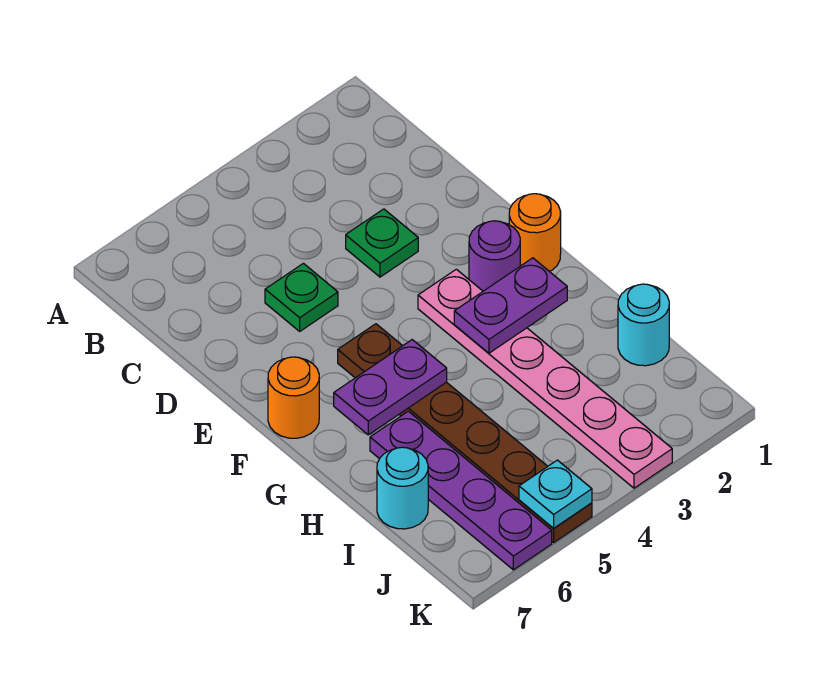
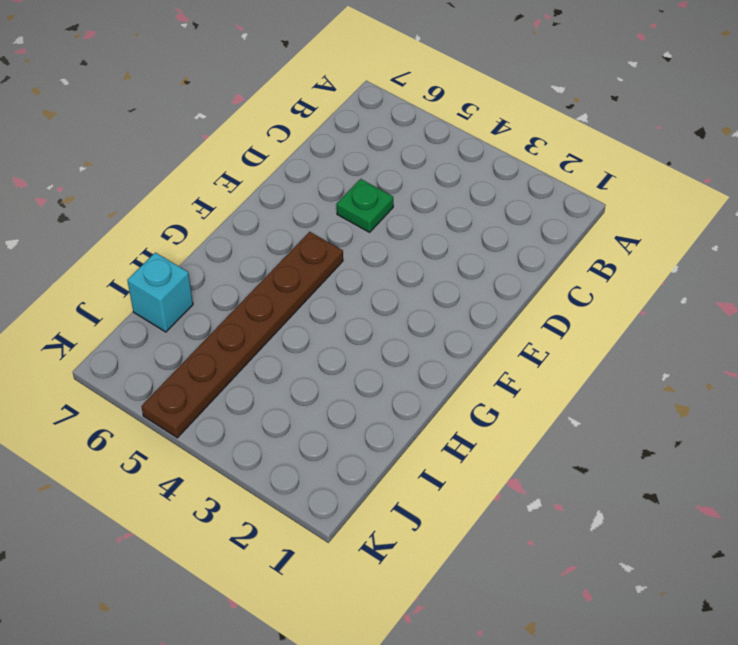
cyan brick I7 level 1 -> cyan round brick I7 level 1
none -> green plate D3 level 1
none -> orange round brick F1 level 1
none -> purple round brick F2 level 1

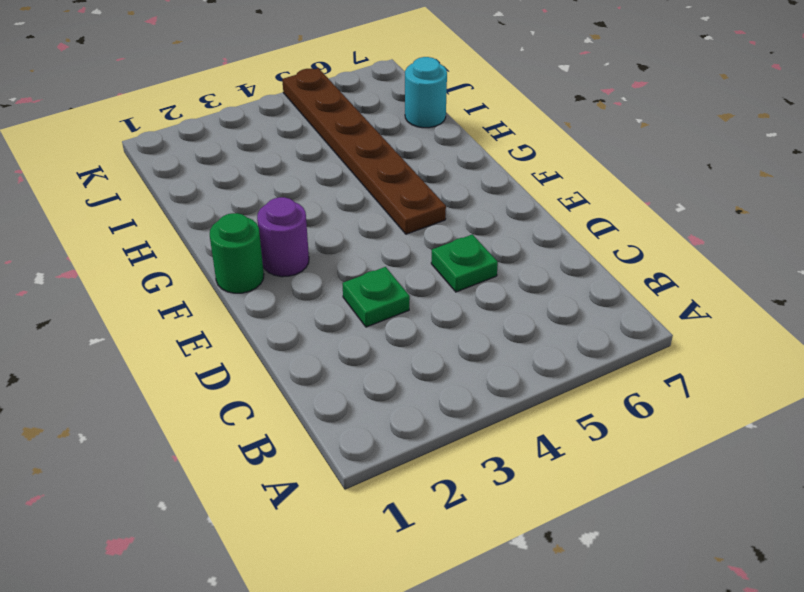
green round brick F1 level 1 -> orange round brick F1 level 1
none -> pink plate F3:K3 level 1
none -> orange round brick F7 level 1
none -> purple plate H6:K6 level 1

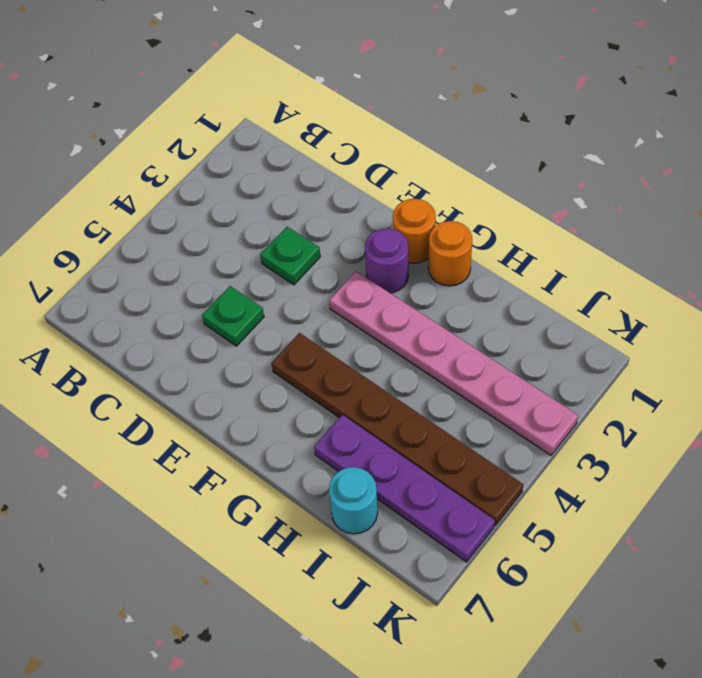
orange round brick G1 level 1 -> orange round brick F7 level 1
none -> cyan round brick I1 level 1
none -> purple plate G2:G3 level 2
none -> purple plate G5:G6 level 2

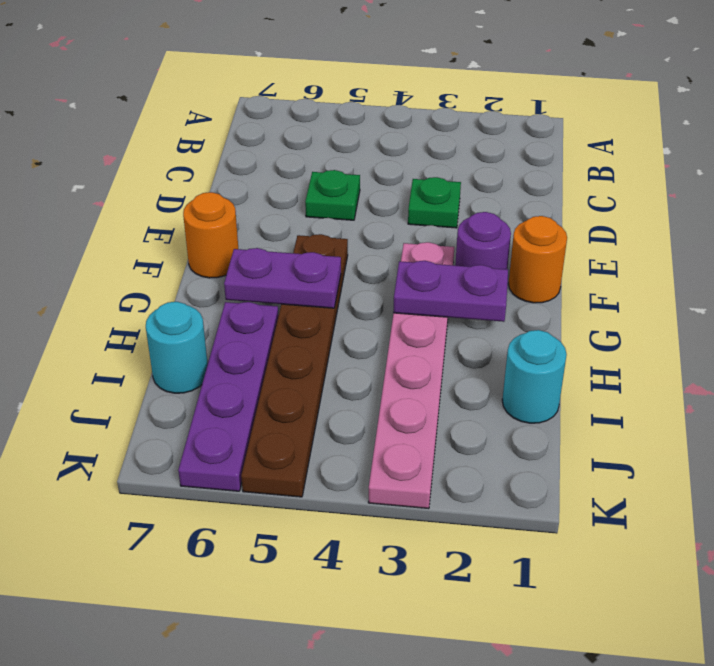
none -> cyan plate K5 level 2

